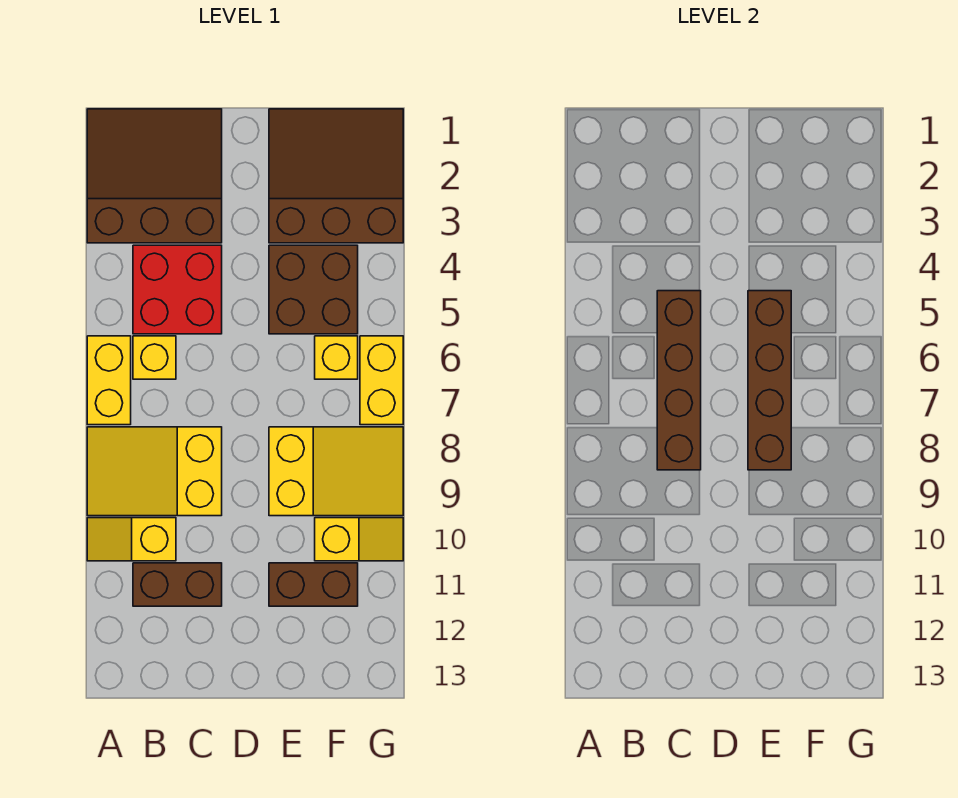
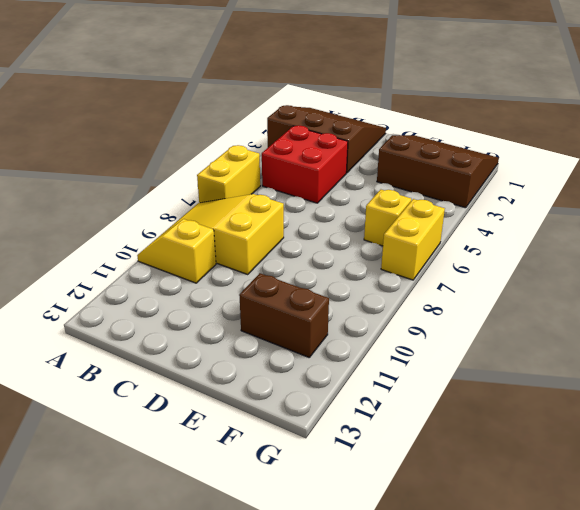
none -> yellow brick B6 level 1
none -> brown brick B11:C11 level 1
none -> brown brick E4:F5 level 1

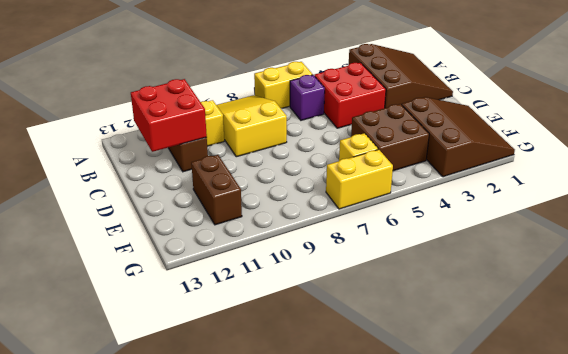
purple brick B6 level 1 -> yellow brick B6 level 1
red brick B11:C12 level 2 -> none
none -> yellow slope E8:G9 level 1 top E
none -> yellow slope F10:G10 level 1 top F
none -> brown brick C5:C8 level 2

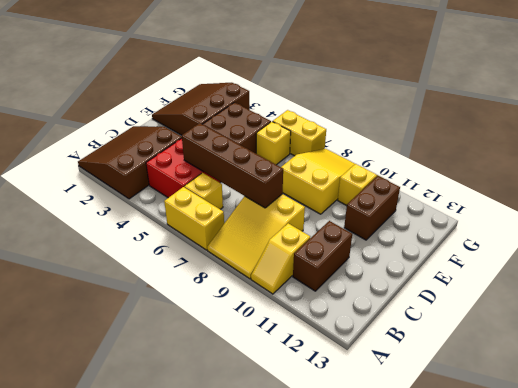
none -> brown brick E5:E8 level 2

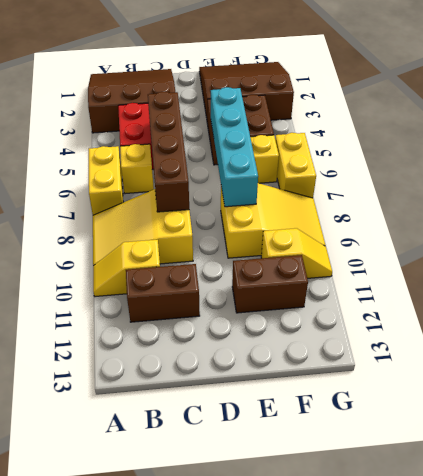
cyan brick E5:E8 level 2 -> brown brick E5:E8 level 2

